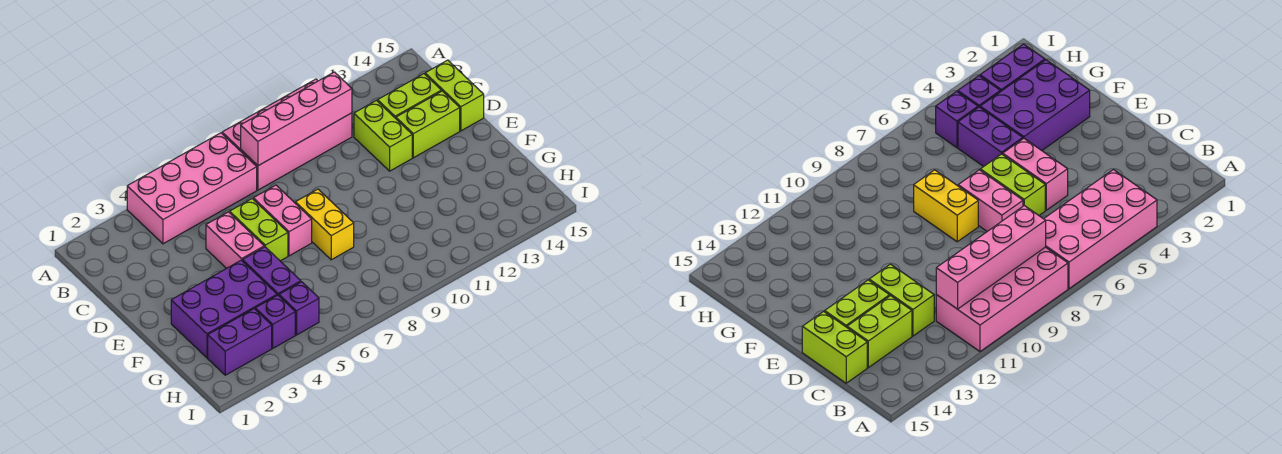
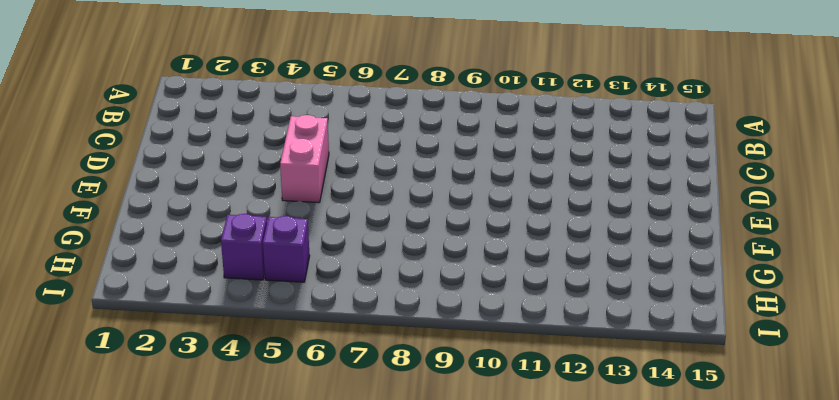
none -> pink brick A4:B7 level 1
none -> pink brick A8:B11 level 1
none -> lime brick C12:D12 level 1

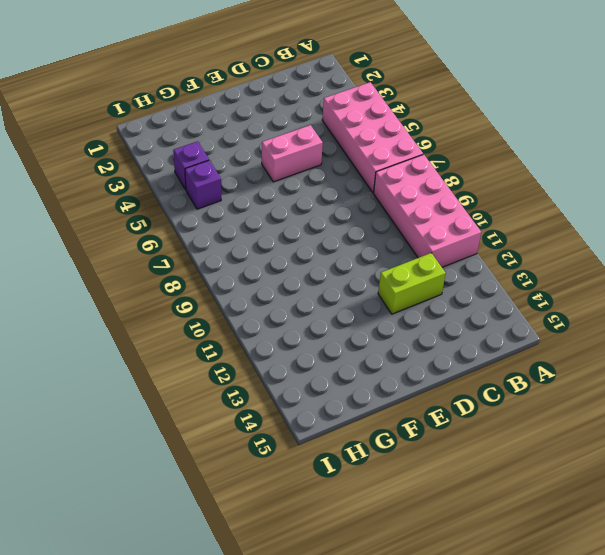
none -> lime brick C13:C14 level 1
none -> lime brick C15:D15 level 1
none -> lime brick D6:E6 level 1

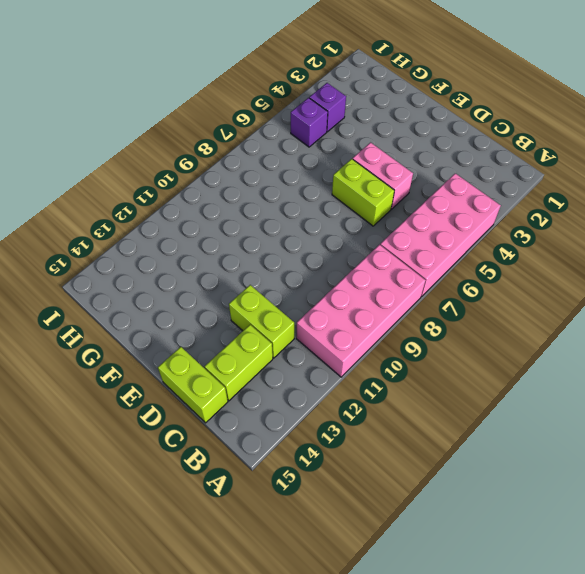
none -> pink brick D7:E7 level 1
none -> lime brick D13:D14 level 1
none -> yellow brick E8:F8 level 1

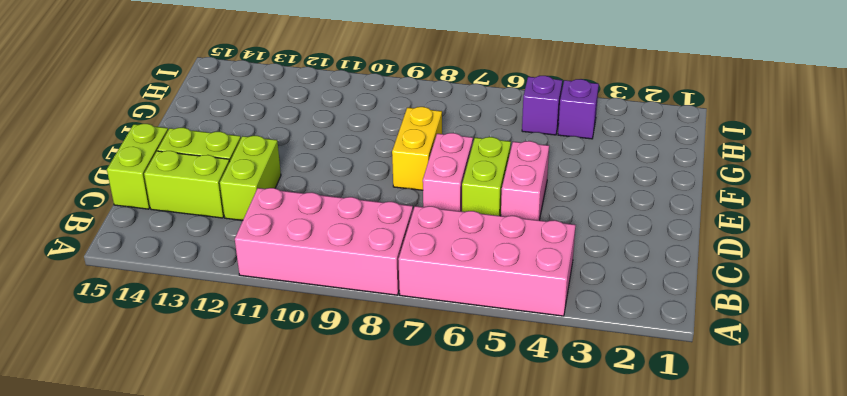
none -> purple brick F2:G4 level 1
none -> purple brick F5:G5 level 1
none -> purple brick H2:H3 level 1

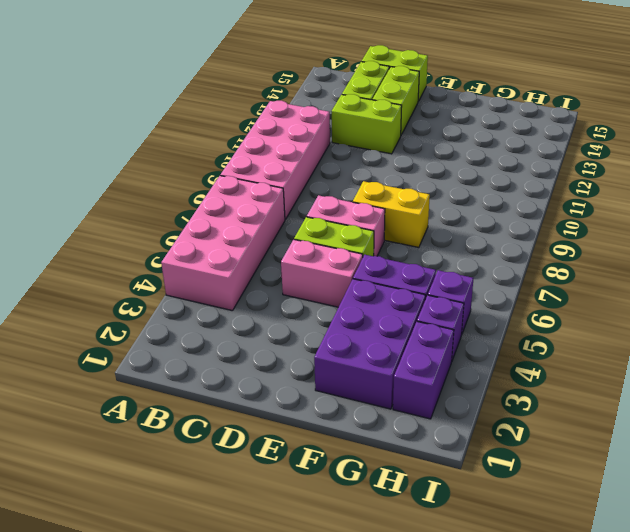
none -> pink brick B8:B11 level 2

